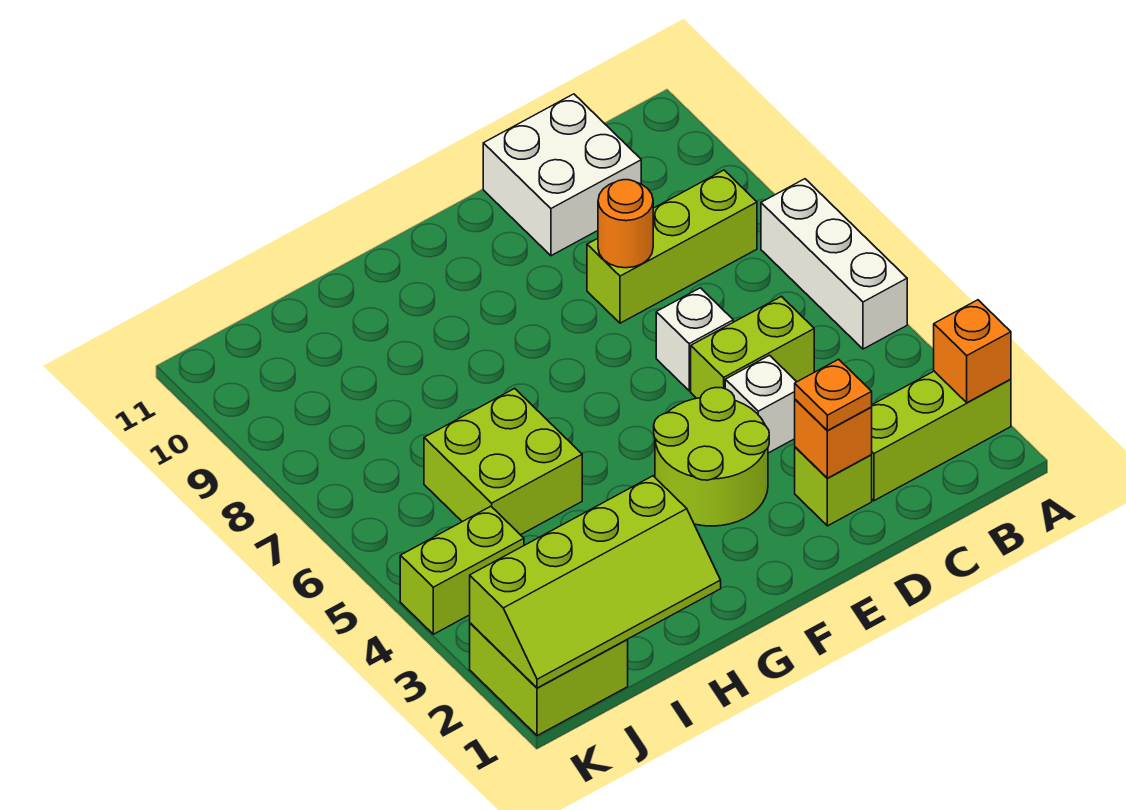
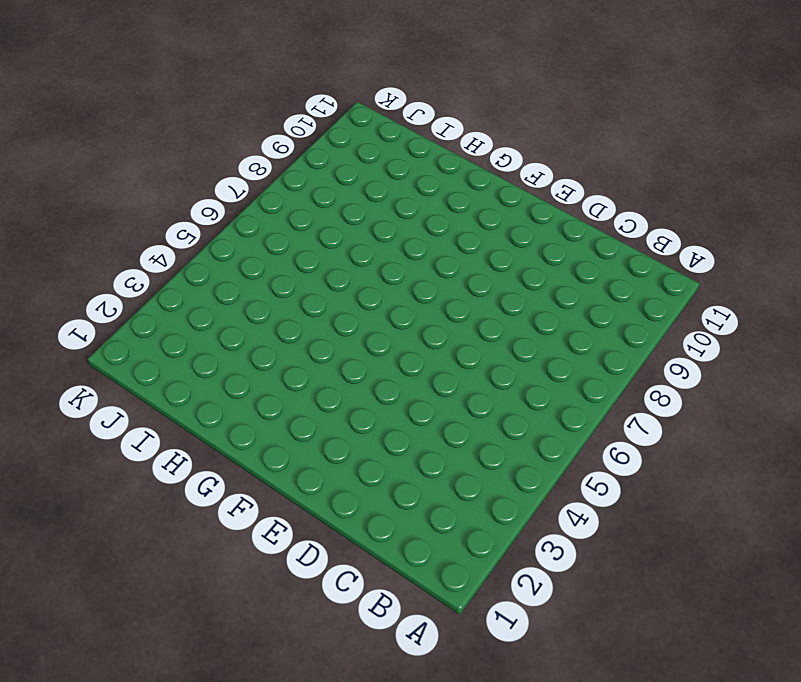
none -> lime brick A2:C2 level 1
none -> white brick A5:A7 level 1
none -> lime brick B8:D8 level 1

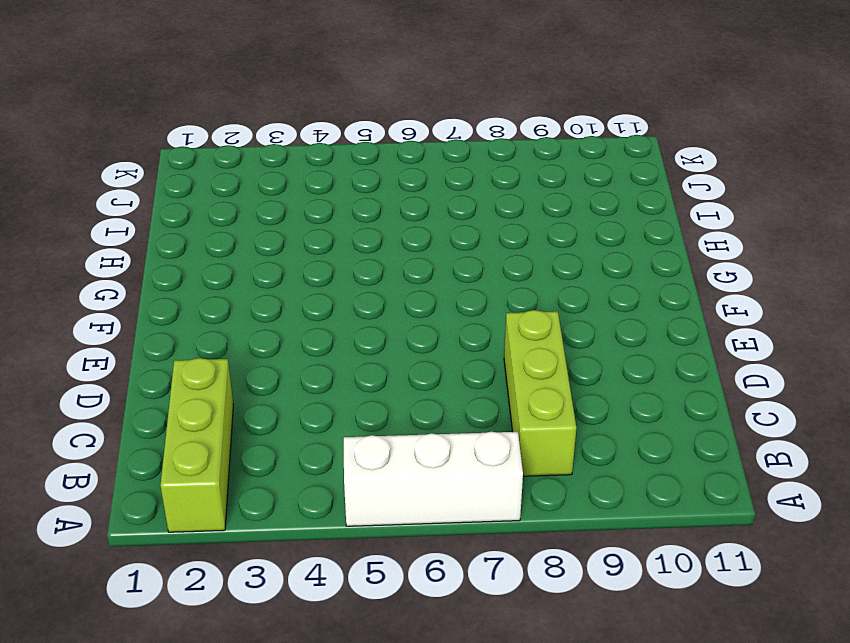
none -> lime brick C5:D5 level 1
none -> white brick C10:D11 level 1
none -> lime brick D2 level 1

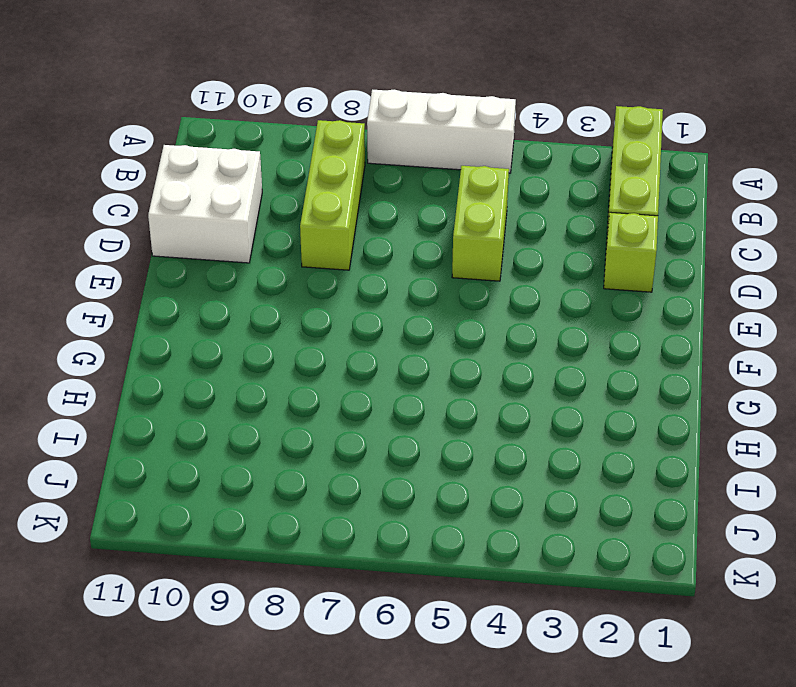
none -> white brick D4 level 1
none -> white brick D6 level 1
none -> lime round brick E3:F4 level 1

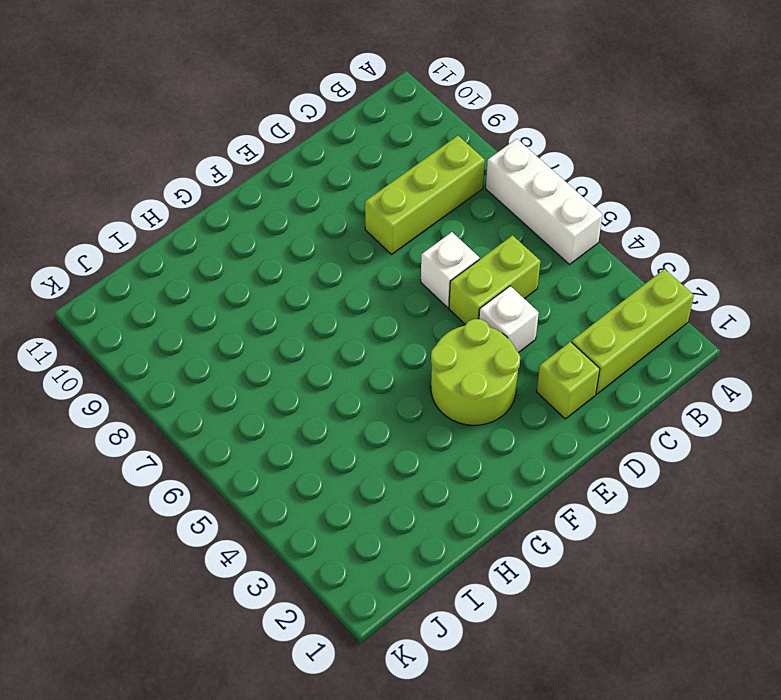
none -> white brick C10:D11 level 1
none -> lime brick H5:I6 level 1
none -> lime brick J1:K2 level 1

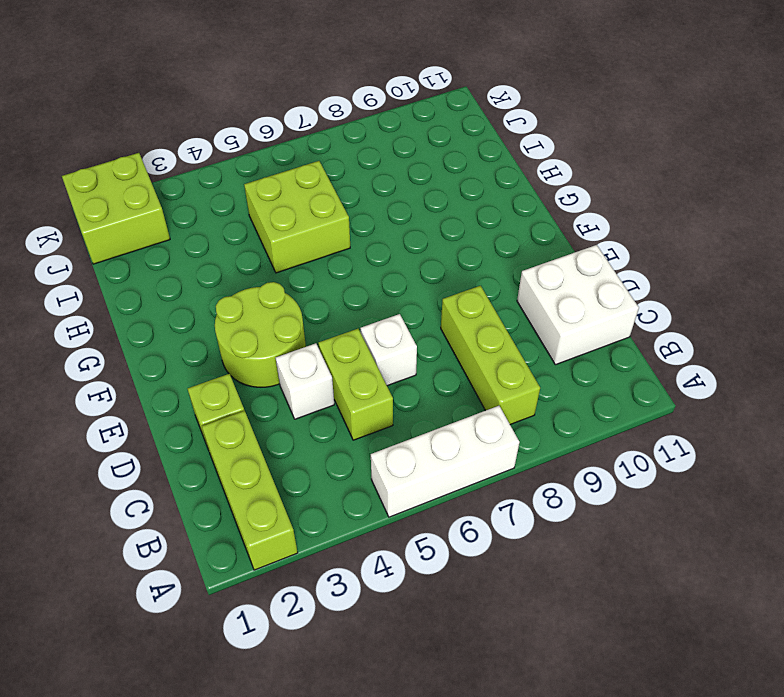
none -> lime brick J4:K4 level 1
none -> orange brick A2 level 2
none -> orange brick D2 level 2

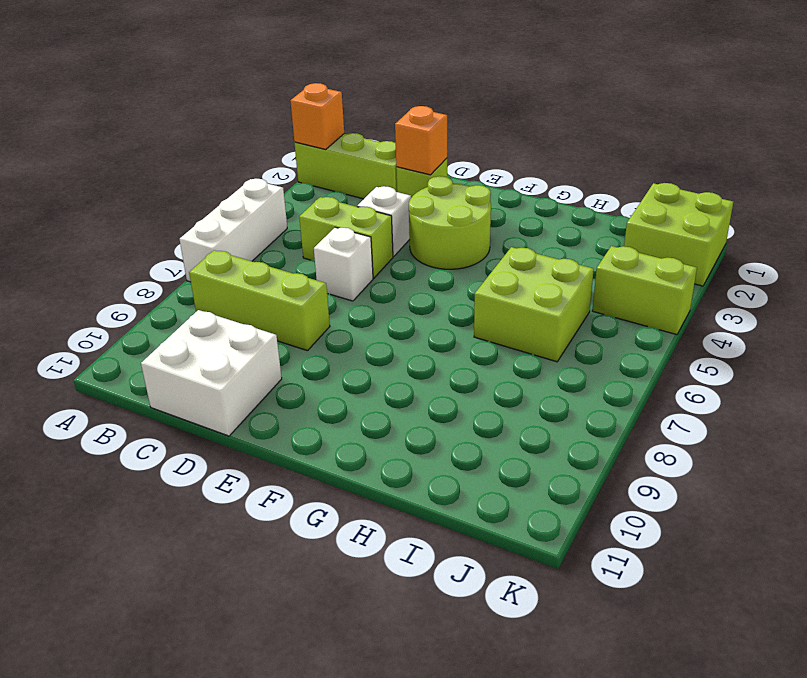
none -> orange round brick D8 level 2
none -> lime slope H1:K2 level 2 top 2
none -> orange plate D2 level 3

